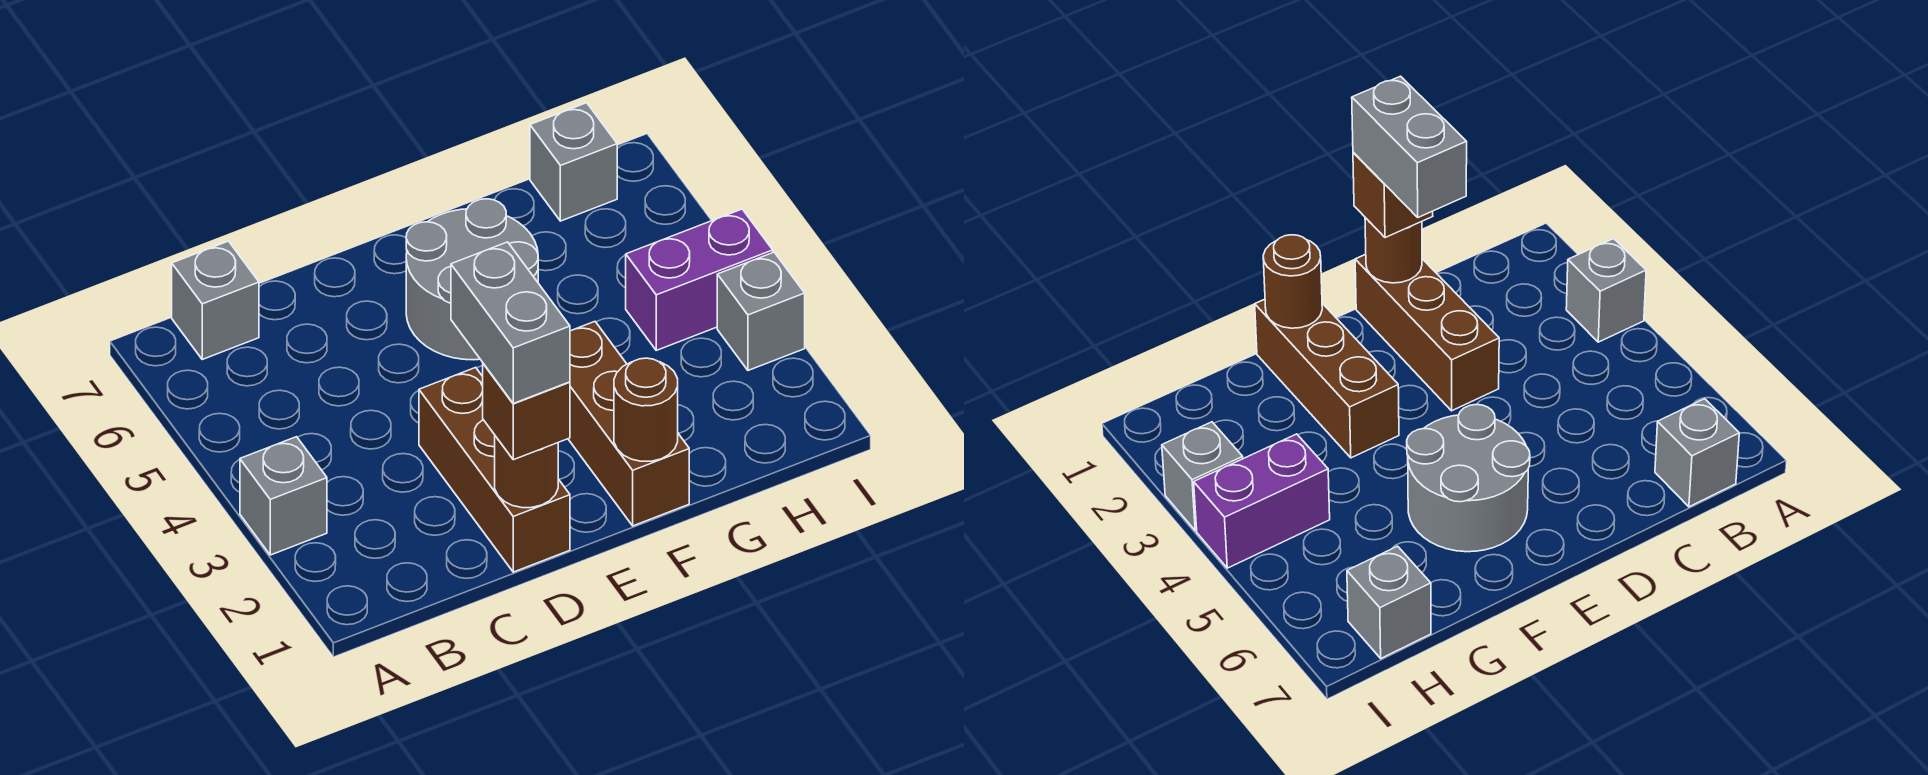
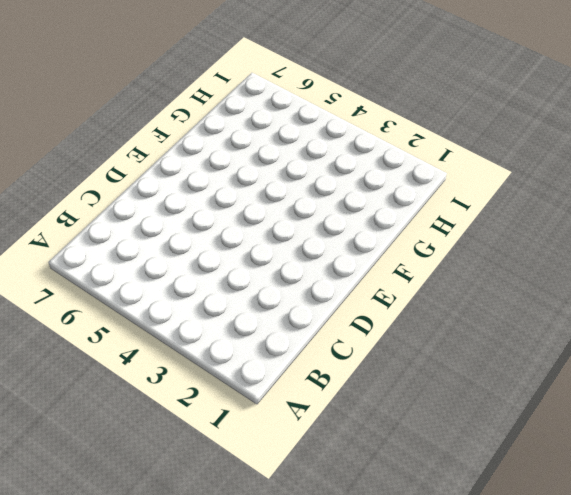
none -> grey brick A3 level 1
none -> grey brick B7 level 1
none -> brown brick D1:D3 level 1

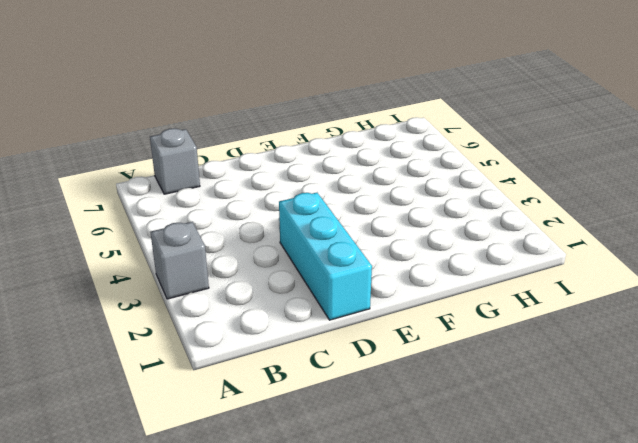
cyan brick D1:D3 level 1 -> brown brick D1:D3 level 1
none -> grey round brick E5:F6 level 1
none -> brown brick F1:F3 level 1
none -> purple brick H4:I4 level 1

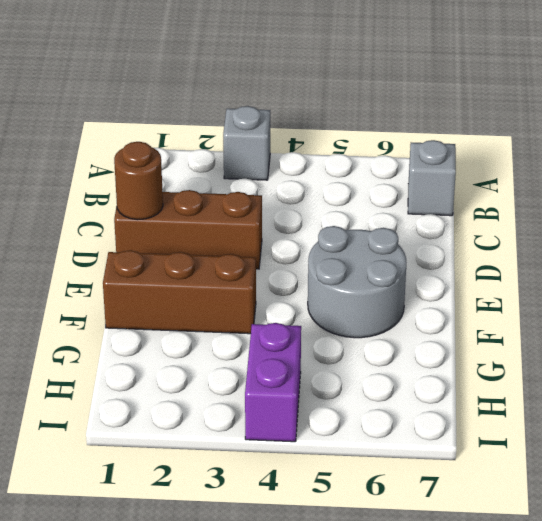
none -> grey brick H7 level 1
none -> grey brick I3 level 1
none -> brown round brick F1 level 2

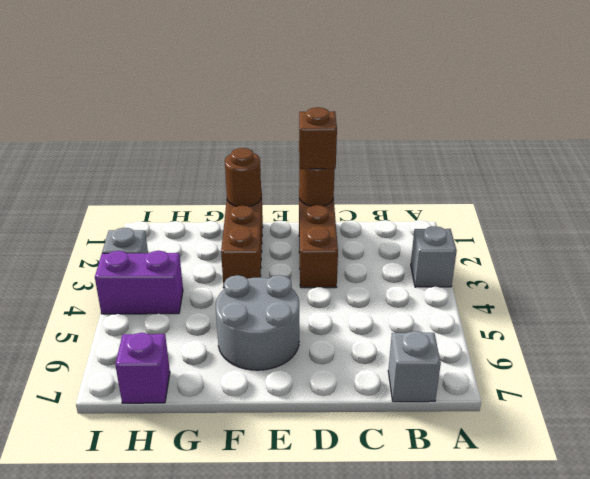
purple brick H7 level 1 -> grey brick H7 level 1
none -> grey brick D1:D2 level 4

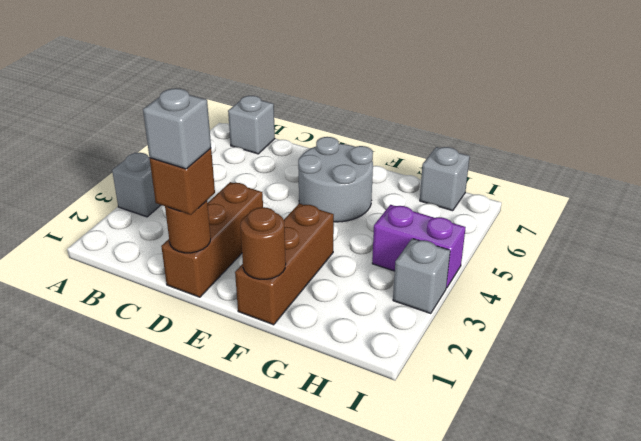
grey brick D1 level 4 -> grey brick D1:D2 level 4

